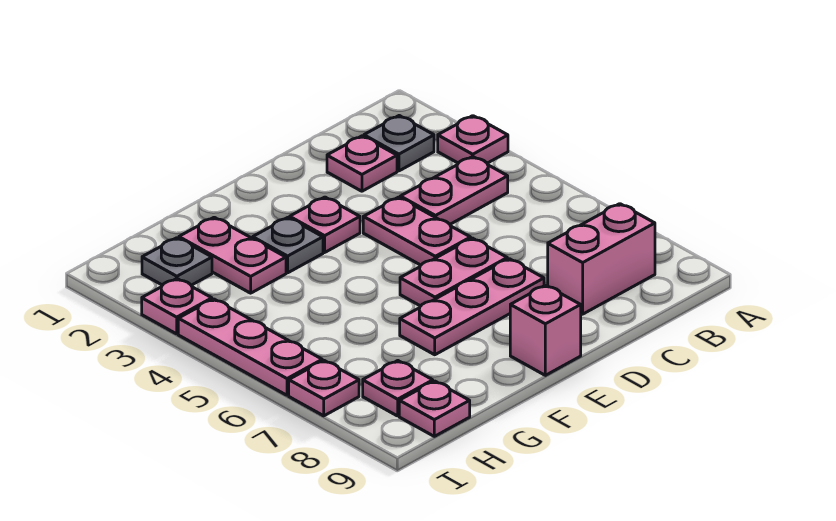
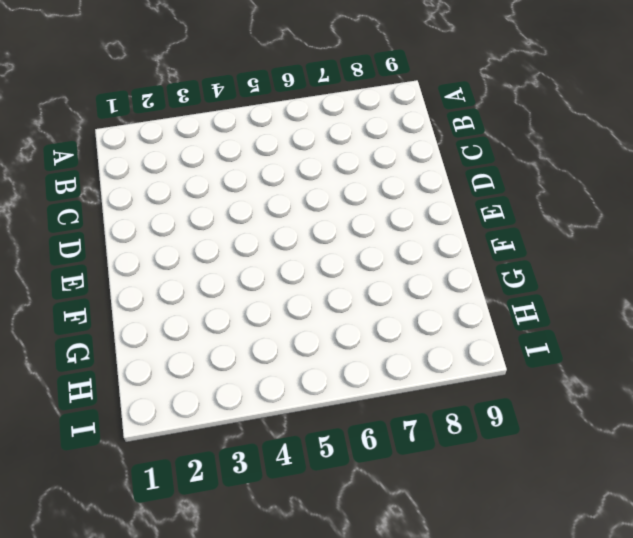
none -> pink plate A3 level 1
none -> grey plate B2 level 1
none -> pink plate B4:C4 level 1

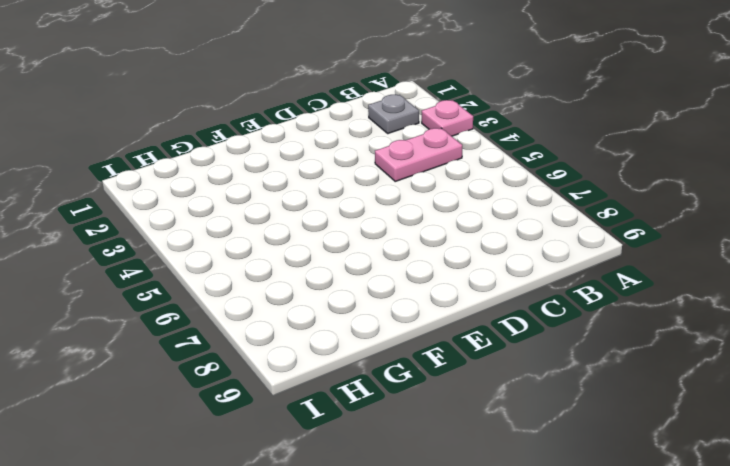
none -> pink brick B8:C8 level 1
none -> pink plate C2 level 1
none -> pink plate D4:D5 level 1

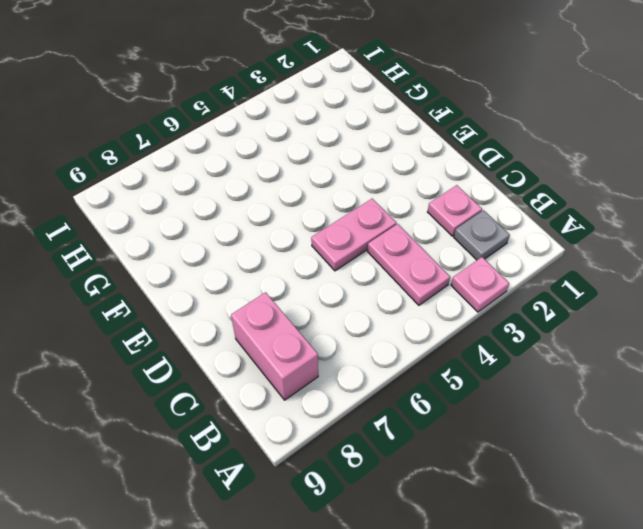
none -> pink plate D6:E6 level 1
none -> pink plate D7:F7 level 1
none -> pink plate E3 level 1

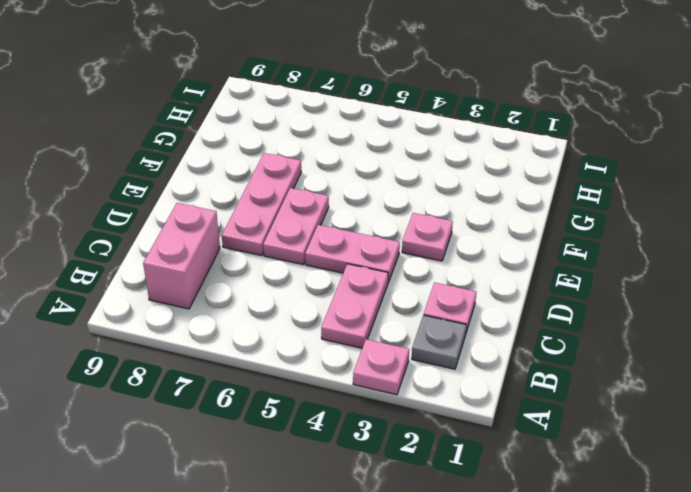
none -> pink brick E9 level 1
none -> grey plate F3 level 1
none -> pink plate G2:G3 level 1

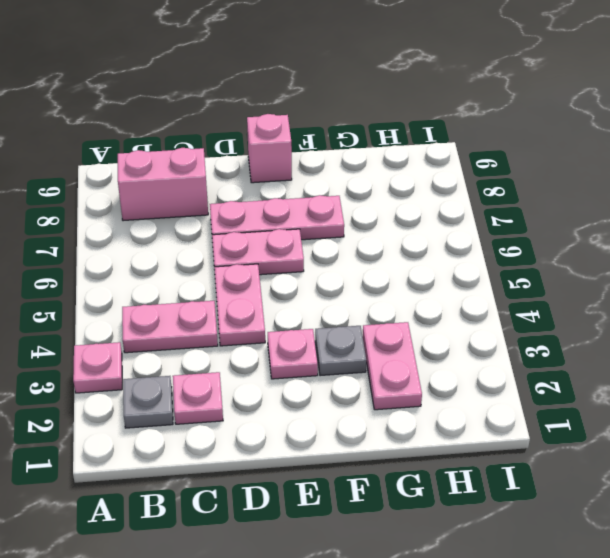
none -> grey plate H2 level 1
none -> pink plate H8 level 1
none -> pink plate H9 level 1

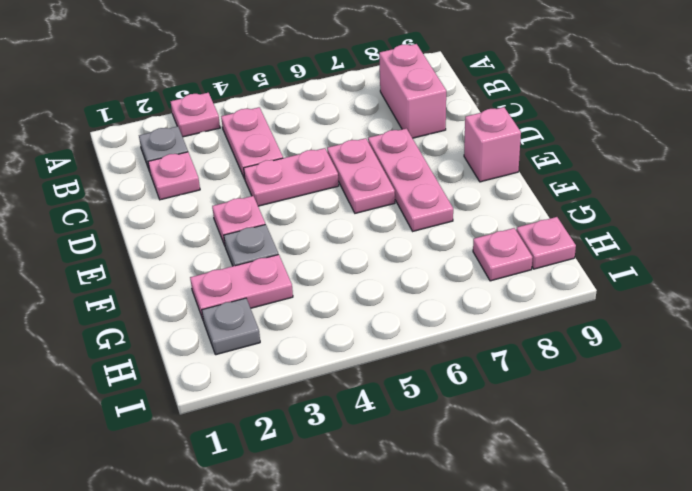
none -> pink plate I3 level 1
none -> pink plate I4:I6 level 1
none -> pink plate I7 level 1

